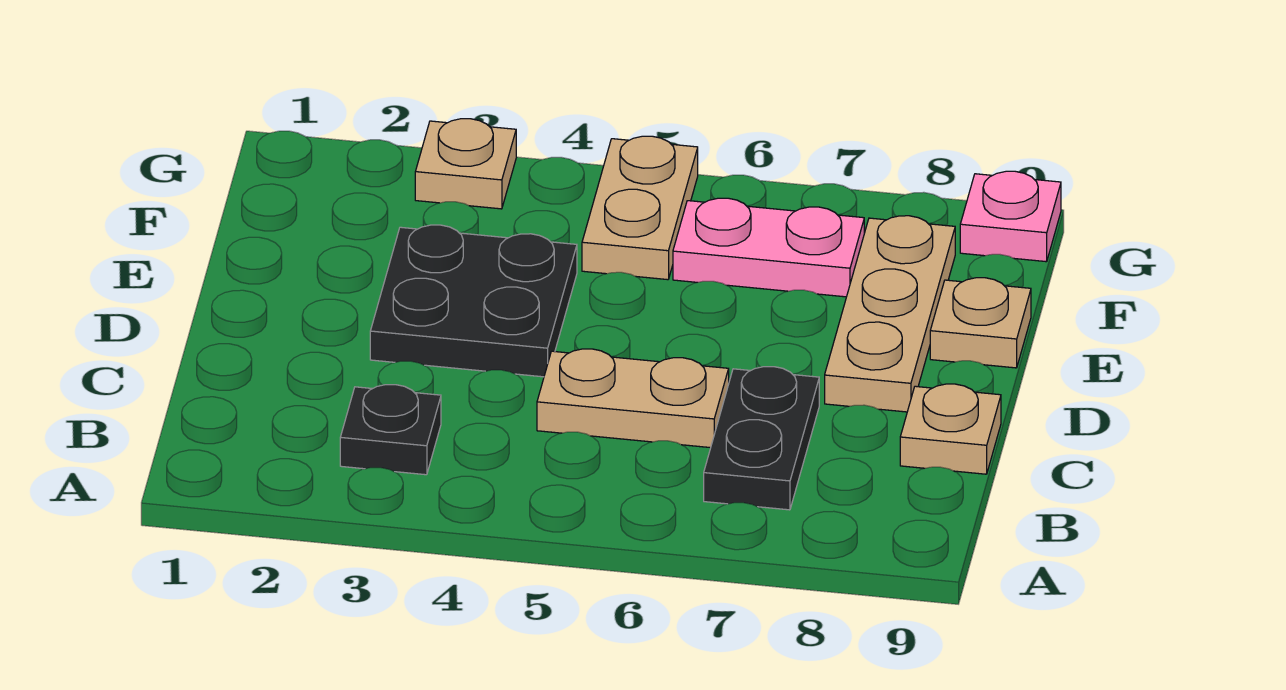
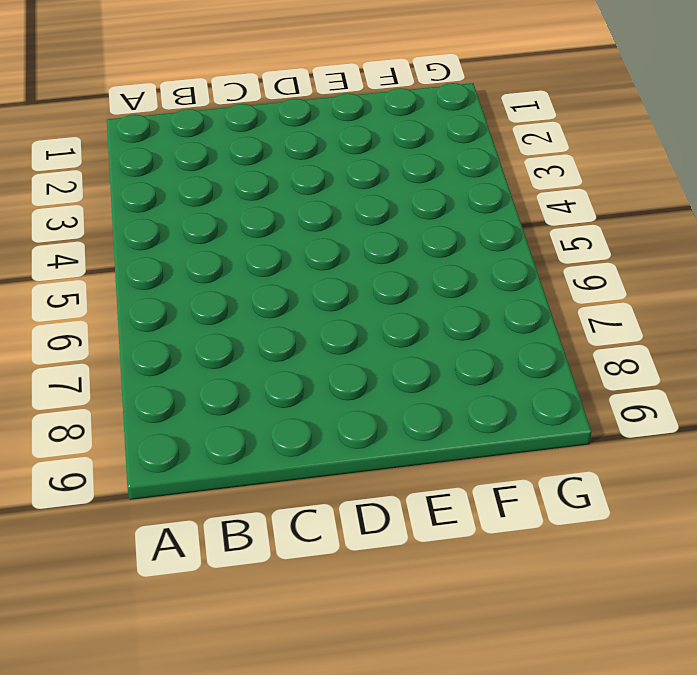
none -> black plate B3 level 1
none -> black plate B7:C7 level 1

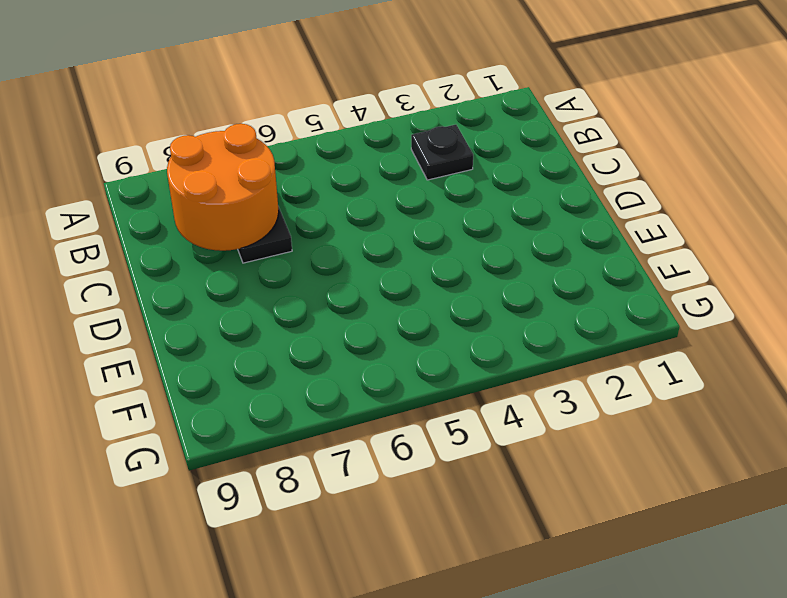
orange round brick B7:C8 level 2 -> none
none -> tan plate C5:C6 level 1
none -> tan plate C9 level 1

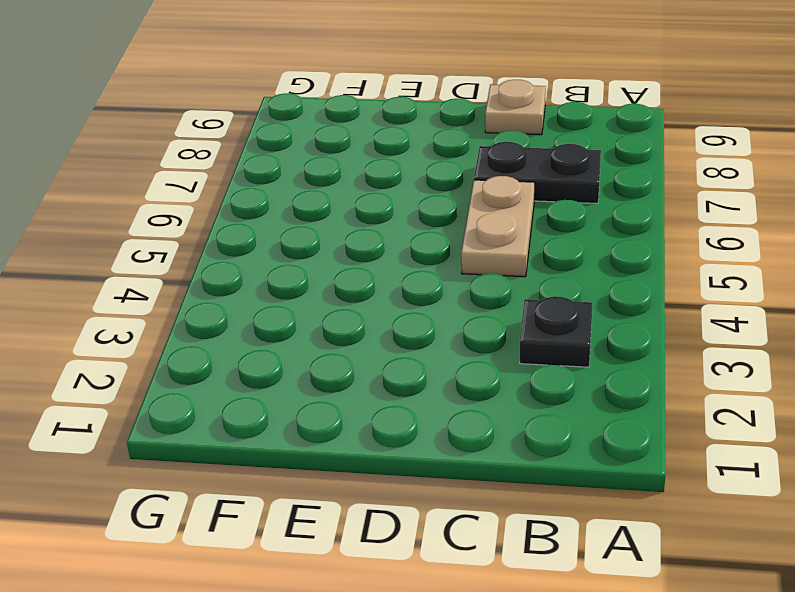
none -> black plate D3:E4 level 1
none -> tan plate D8:F8 level 1

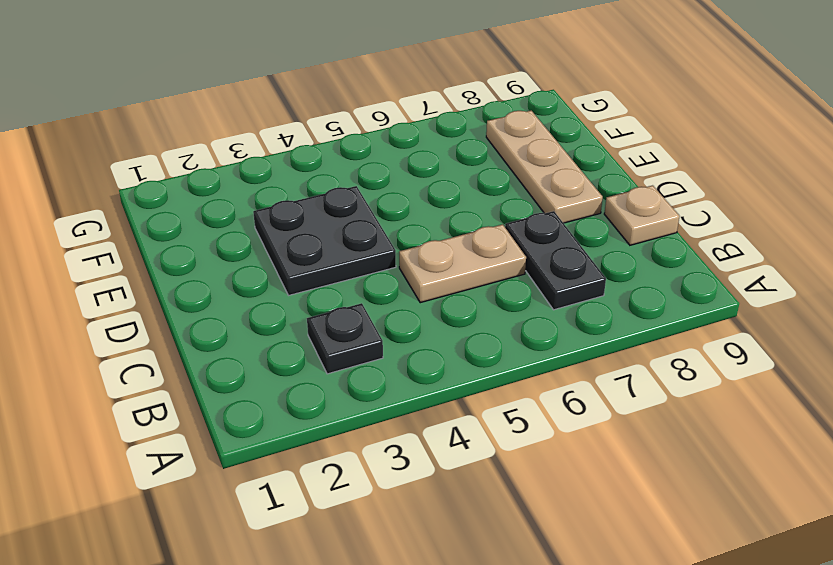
none -> tan plate E9 level 1
none -> tan plate F5:G5 level 1

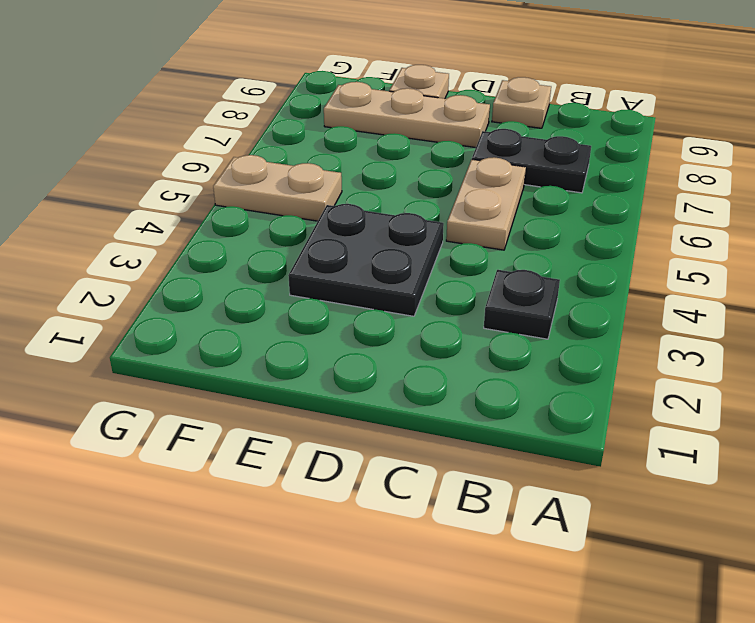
none -> pink plate F6:F7 level 1
none -> tan plate G3 level 1

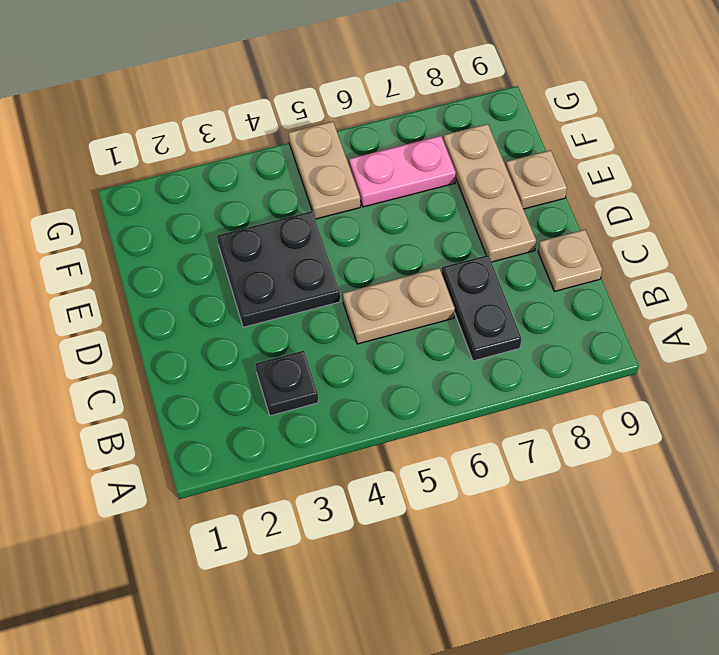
none -> tan plate G3 level 1
none -> pink plate G9 level 1

